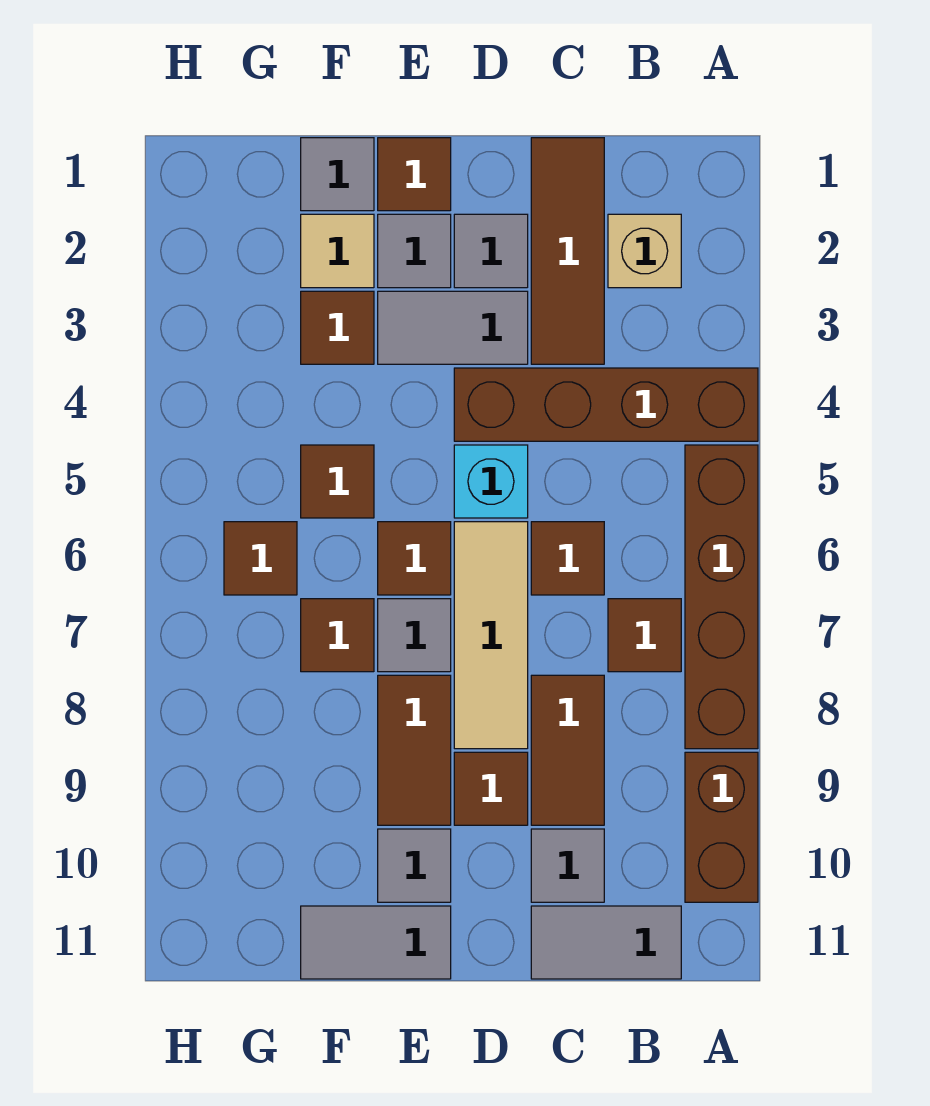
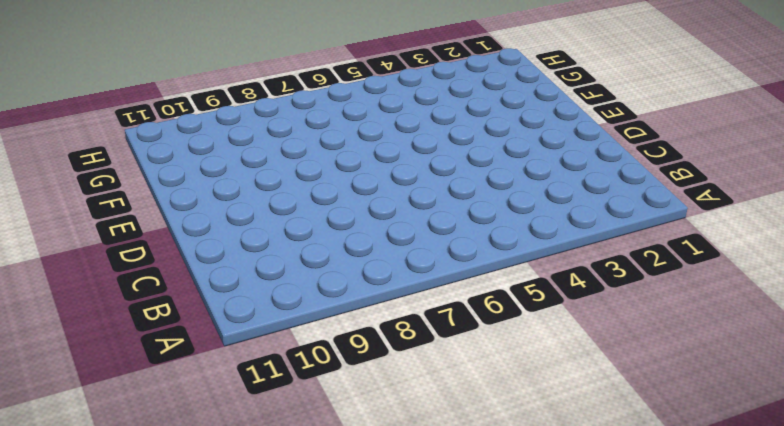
none -> brown brick A4:D4 level 1
none -> brown brick A5:A8 level 1
none -> brown brick A9:A10 level 1

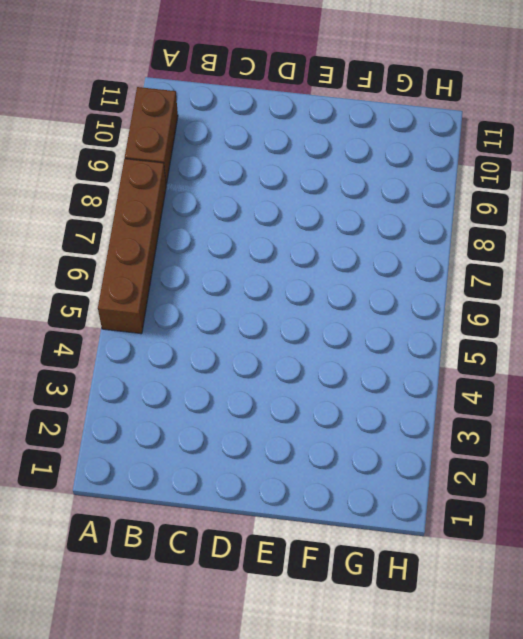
none -> brown brick A4:D4 level 1
none -> tan brick B2 level 1
none -> brown tile B7 level 1

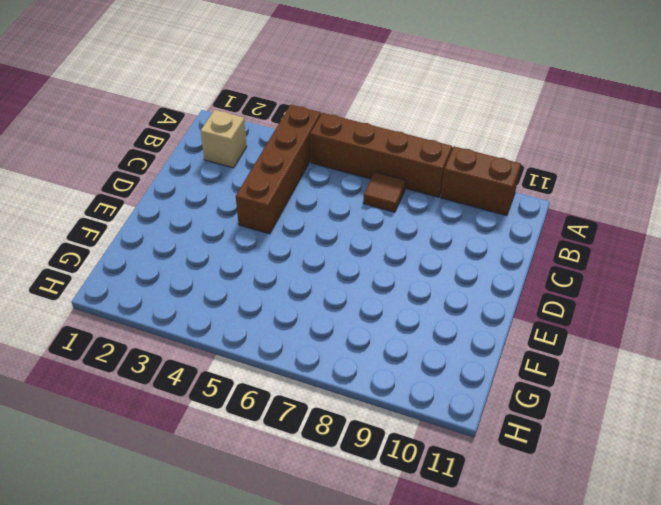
none -> grey tile B11:C11 level 1
none -> brown tile C1:C3 level 1
none -> brown tile C6 level 1

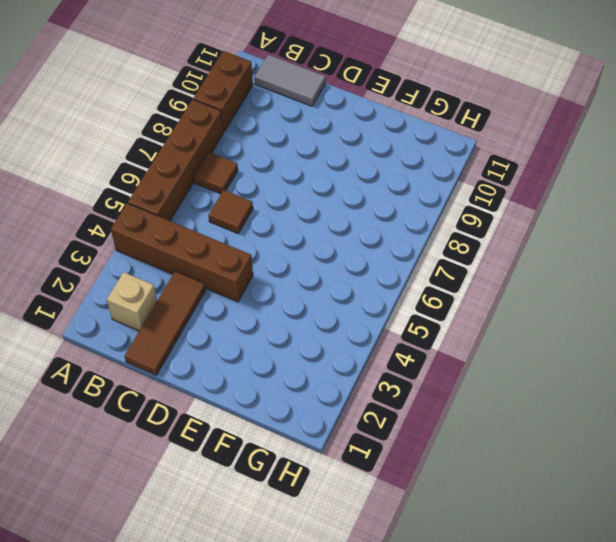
none -> brown tile C8:C9 level 1
none -> grey tile C10 level 1
none -> grey tile D2 level 1

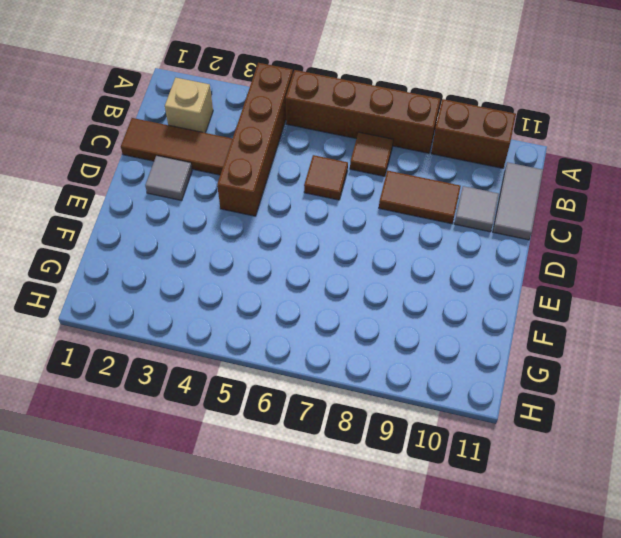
none -> grey tile D3:E3 level 1
none -> cyan brick D5 level 1
none -> tan tile D6:D8 level 1

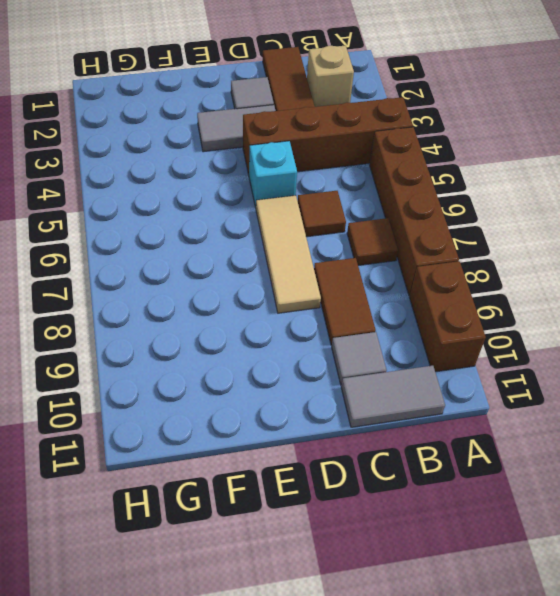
none -> brown tile D9 level 1
none -> brown tile E1 level 1
none -> grey tile E2 level 1

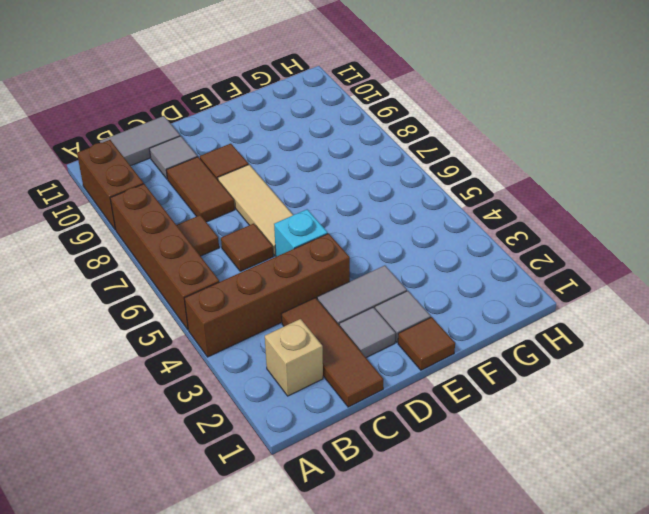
none -> brown tile E6 level 1
none -> grey tile E7 level 1
none -> brown tile E8:E9 level 1

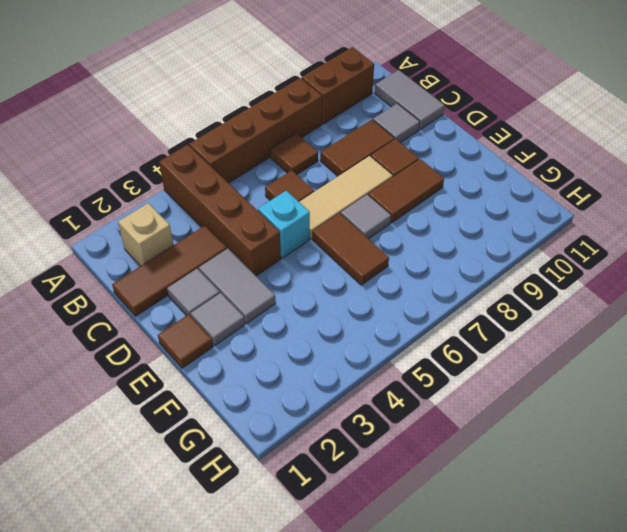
brown tile E6:F6 level 1 -> brown tile E6 level 1
none -> grey tile E10 level 1
none -> grey tile E11:F11 level 1
none -> grey tile F1 level 1

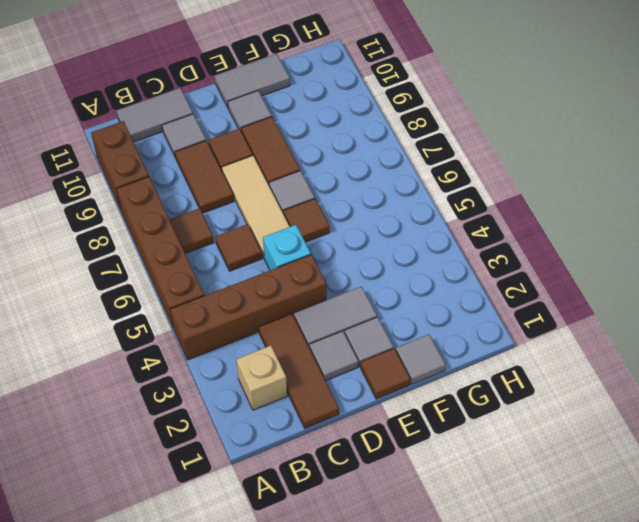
none -> tan tile F2 level 1
none -> brown tile F3 level 1
none -> brown tile F5 level 1

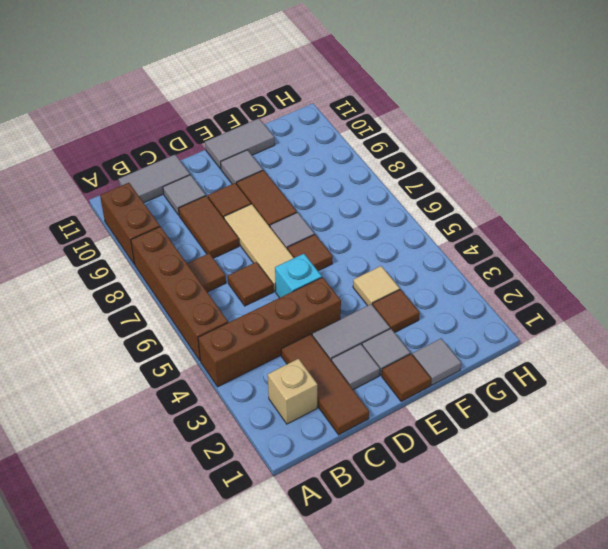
tan tile F4 level 1 -> tan tile F2 level 1
none -> brown tile F5 level 1
none -> brown tile F7 level 1
none -> brown tile G6 level 1

